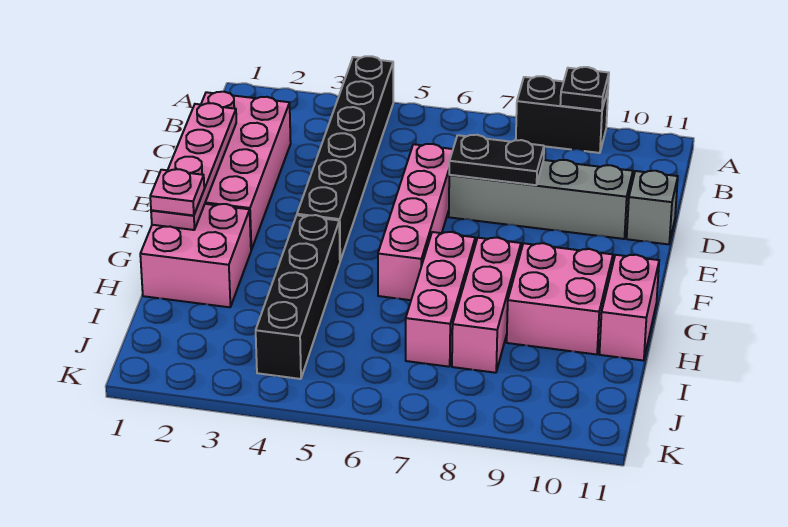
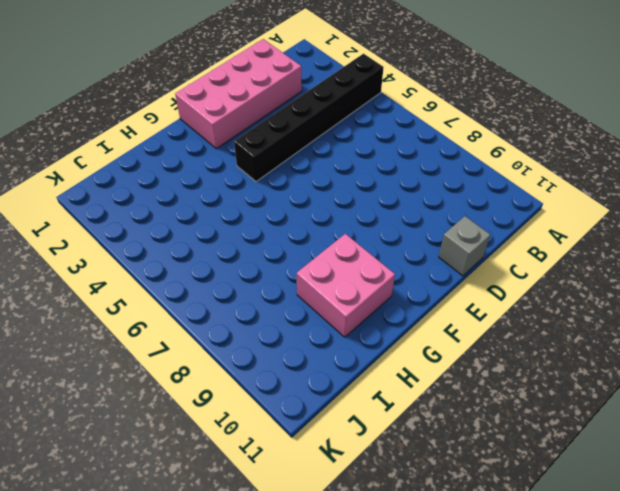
none -> black brick A8:A9 level 1
none -> pink brick D6:G6 level 1
none -> grey brick D7:D10 level 1

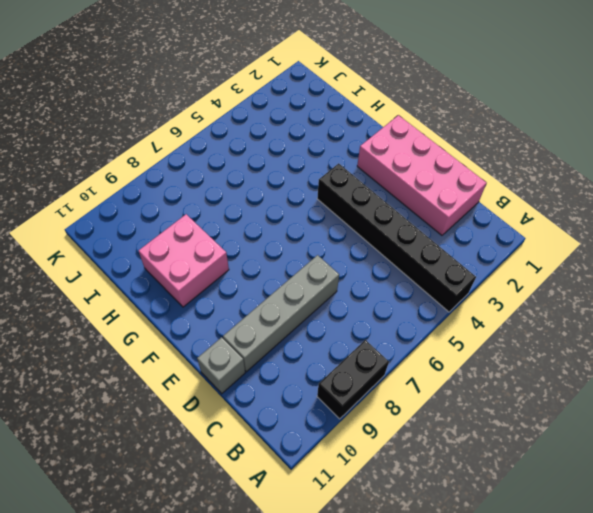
none -> pink brick D6:G6 level 1
none -> pink brick G1:H2 level 1
none -> black brick G4:J4 level 1

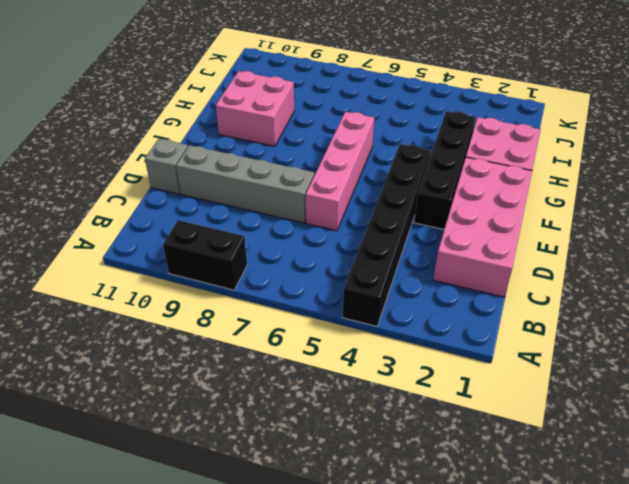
black brick E3:H3 level 1 -> black brick G4:J4 level 1
none -> pink brick G7:I7 level 1
none -> pink brick G8:I8 level 1
none -> pink brick G11:H11 level 1

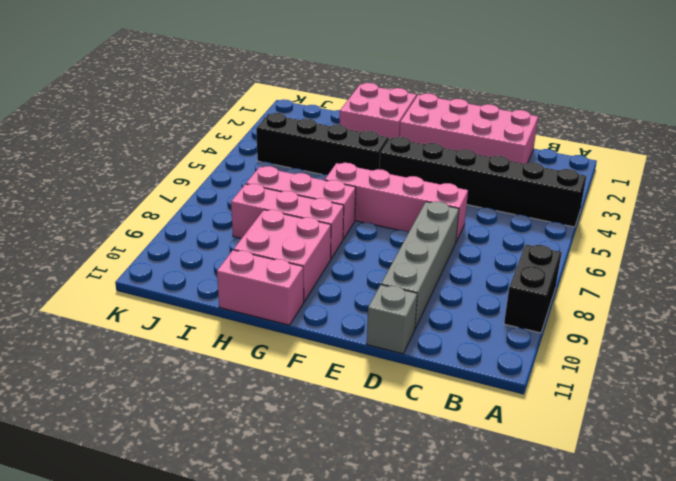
none -> black plate A9 level 2
none -> pink plate D1:G1 level 2
none -> black plate D7:D8 level 2

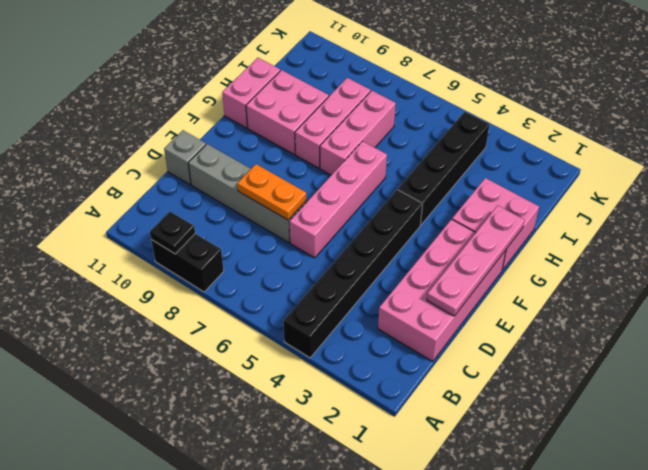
orange plate D7:D8 level 2 -> black plate D7:D8 level 2
none -> pink plate G1 level 3

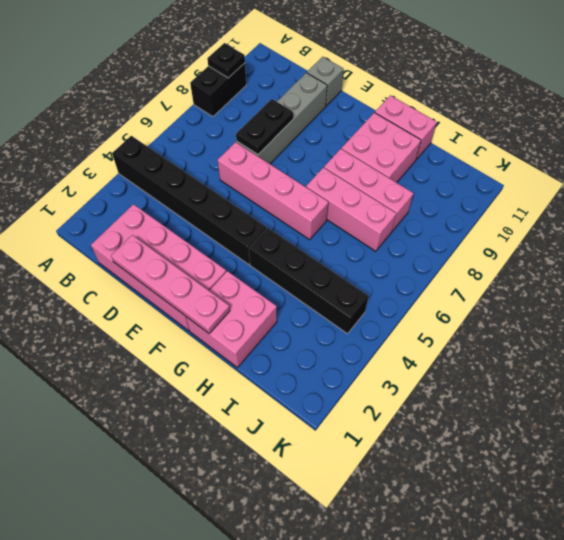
none -> pink plate G1 level 3

